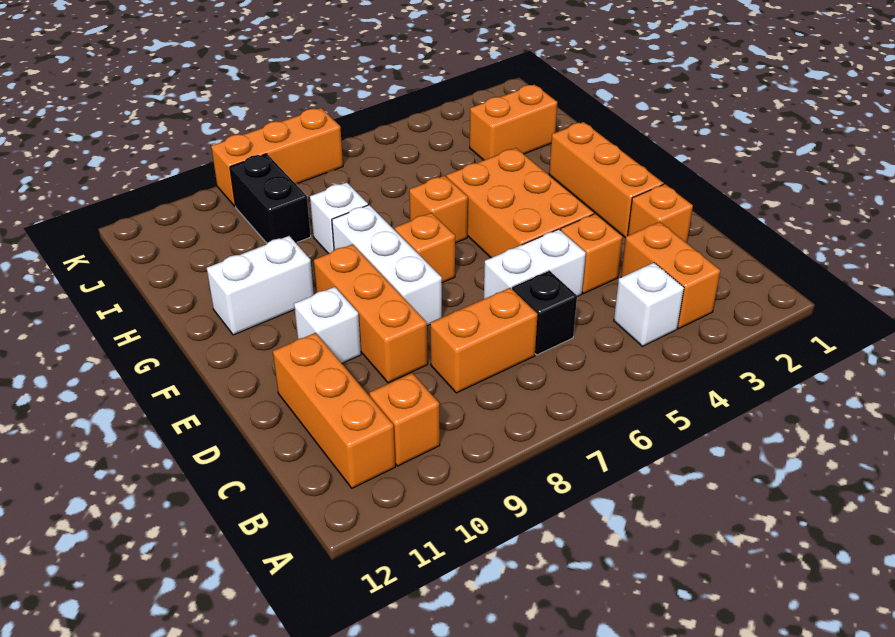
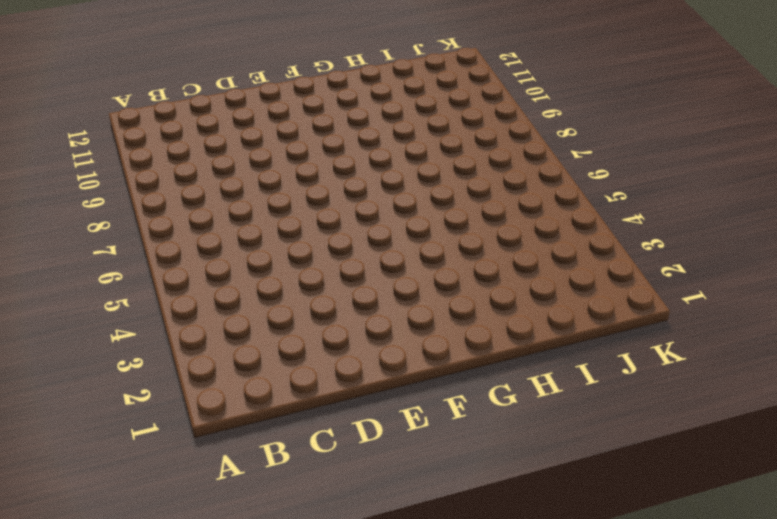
none -> orange brick B3:C3 level 1
none -> white brick B4 level 1
none -> orange brick B10 level 1

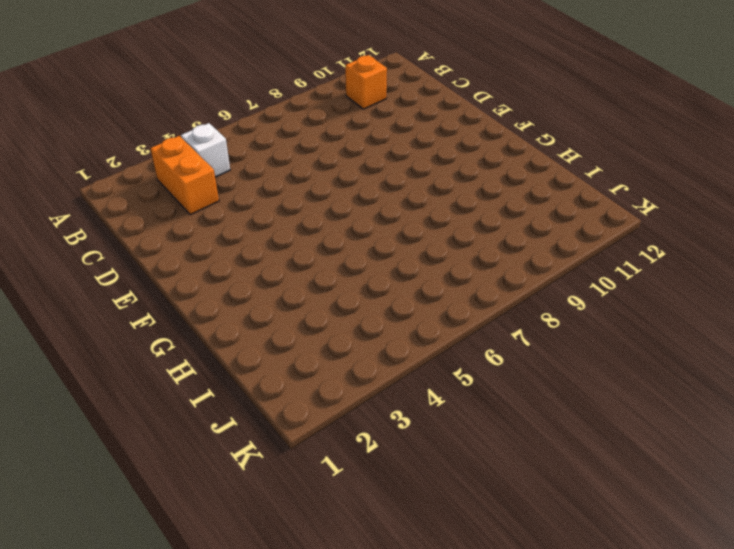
none -> orange brick B11:D11 level 1
none -> black brick C6 level 1
none -> orange brick C7:C8 level 1

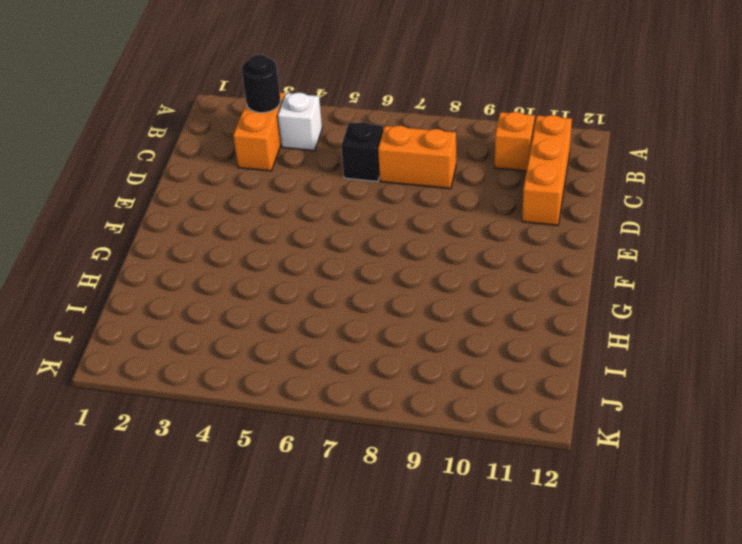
black round brick B3 level 2 -> none
none -> orange brick D2 level 1
none -> orange brick D4 level 1
none -> white brick D5:D6 level 1

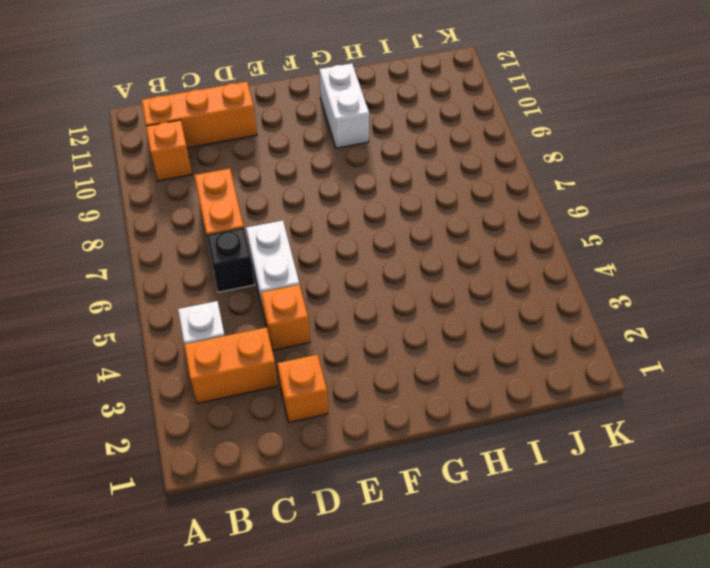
none -> orange brick D9:F9 level 1
none -> orange brick E2:G2 level 1
none -> orange brick E4:G5 level 1

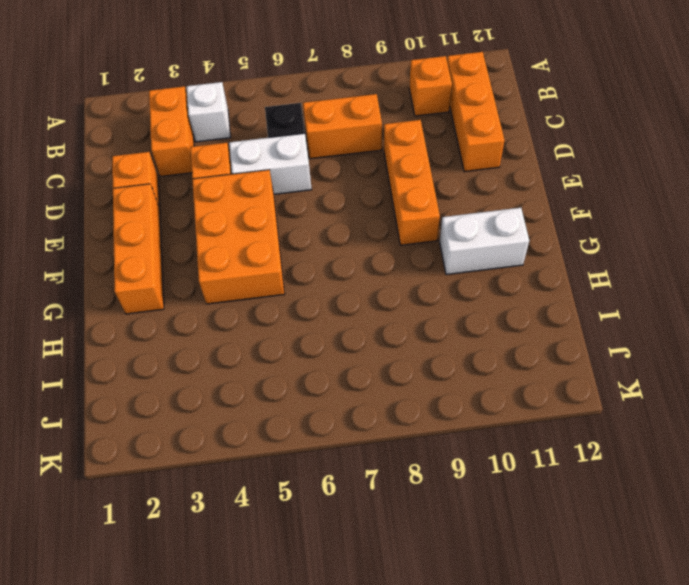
none -> white brick E8:G8 level 1
none -> white brick E10 level 1
none -> orange brick F7 level 1

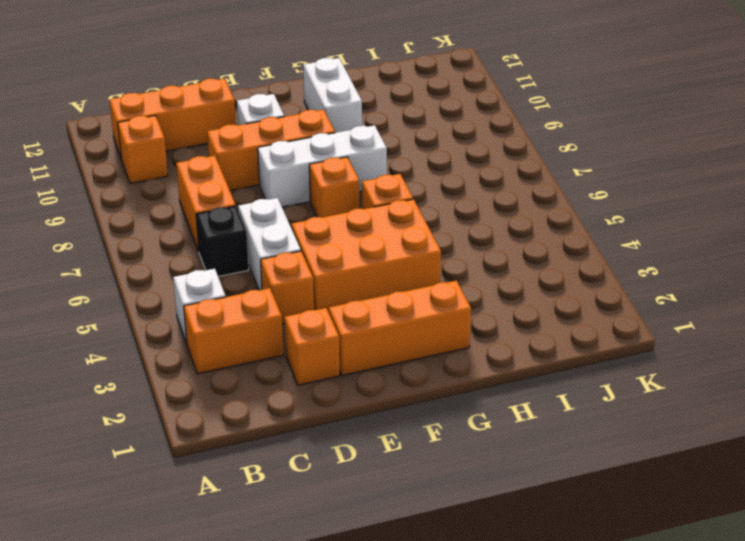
none -> white brick H8 level 1
none -> orange brick I2:I3 level 1
none -> black brick I9:J9 level 1

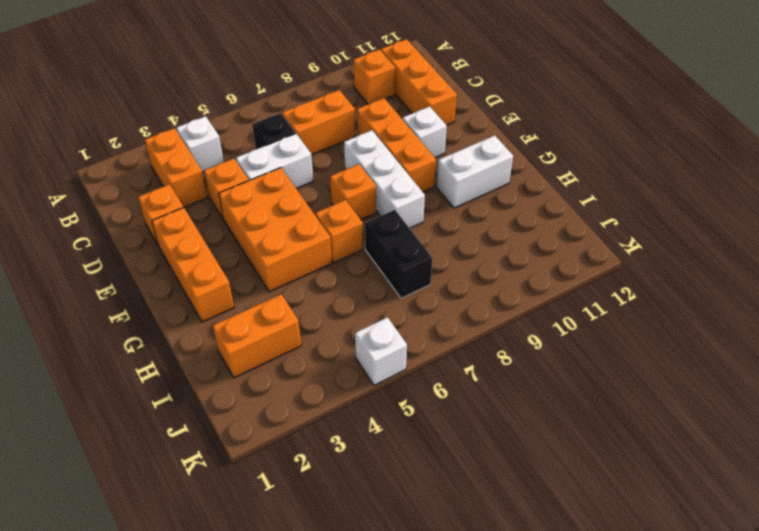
black brick H7:I7 level 1 -> black brick I9:J9 level 1
white brick K5 level 1 -> white brick H8 level 1
none -> orange brick K7:K9 level 1

